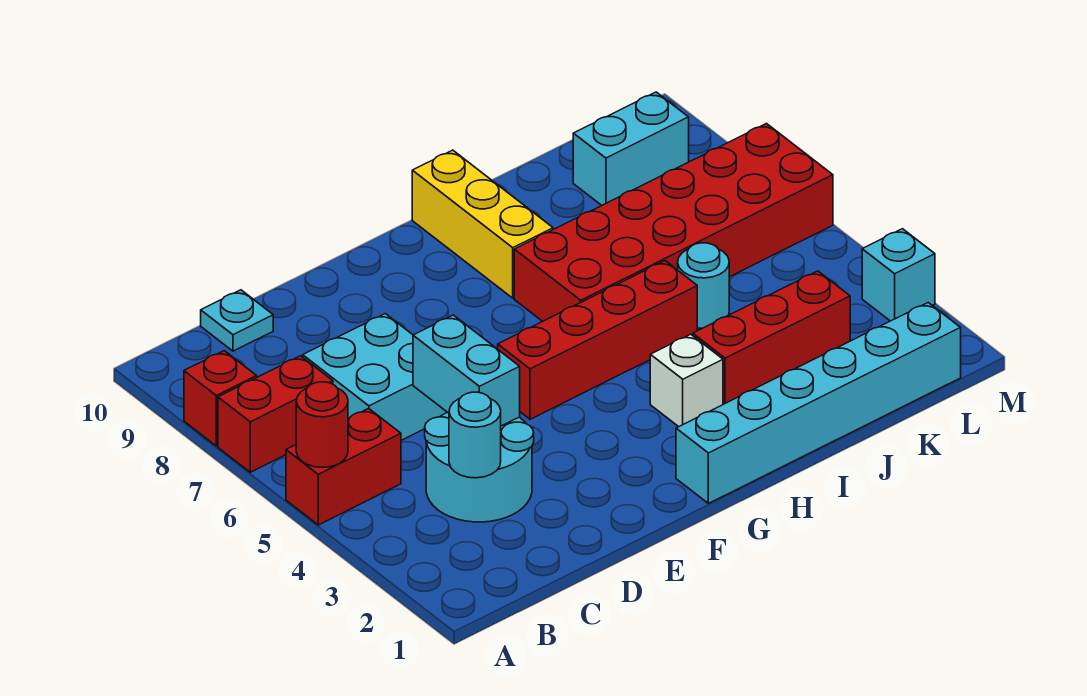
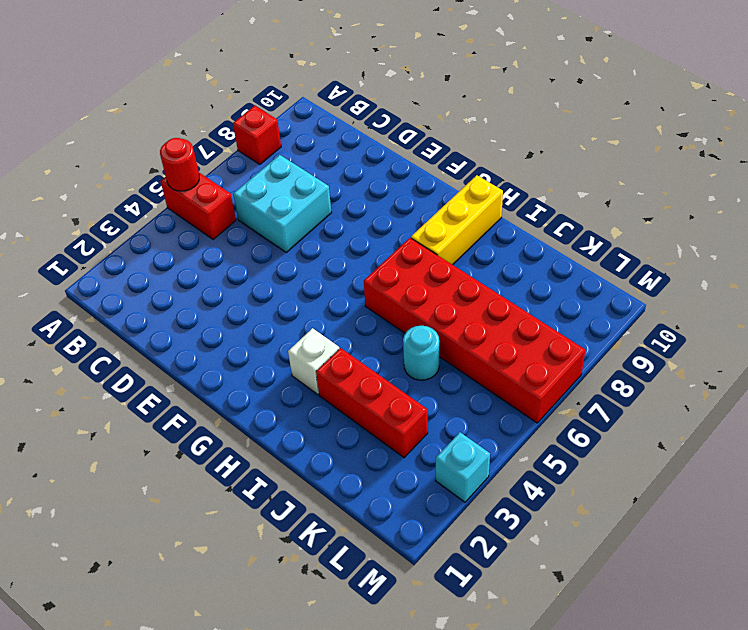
none -> red brick A7:B7 level 1
none -> cyan round brick C3:D4 level 1
none -> cyan plate C10 level 1

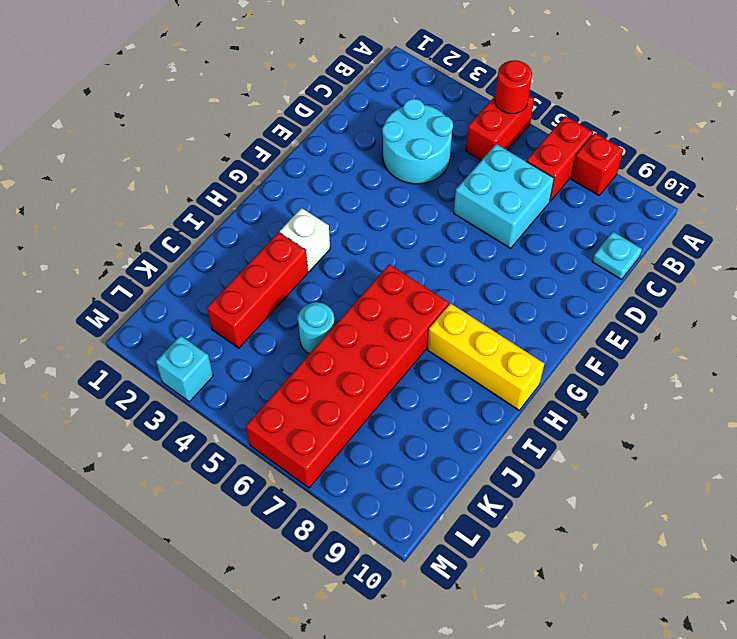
none -> red brick F5:I5 level 1
none -> cyan brick G1:L1 level 1
none -> cyan brick K9:L9 level 1

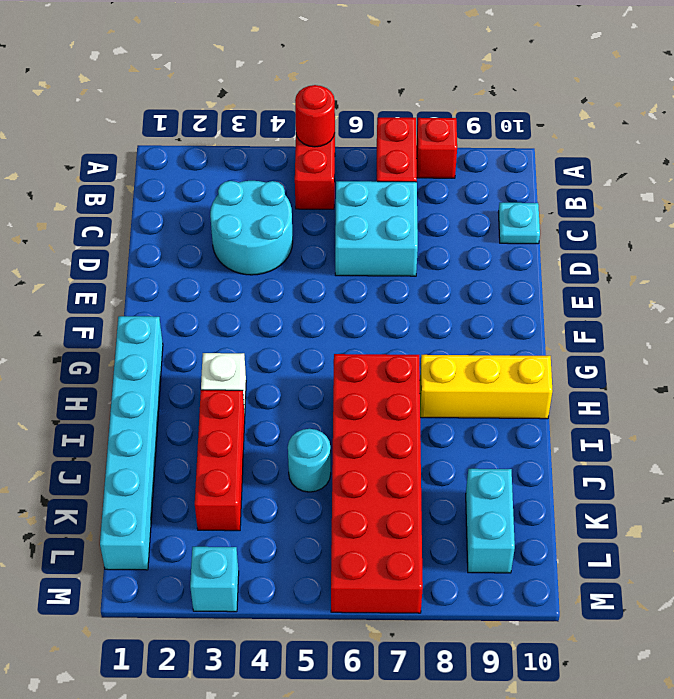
none -> red brick F5:I5 level 1
none -> cyan round brick C3 level 2
none -> cyan brick D4:D5 level 2

